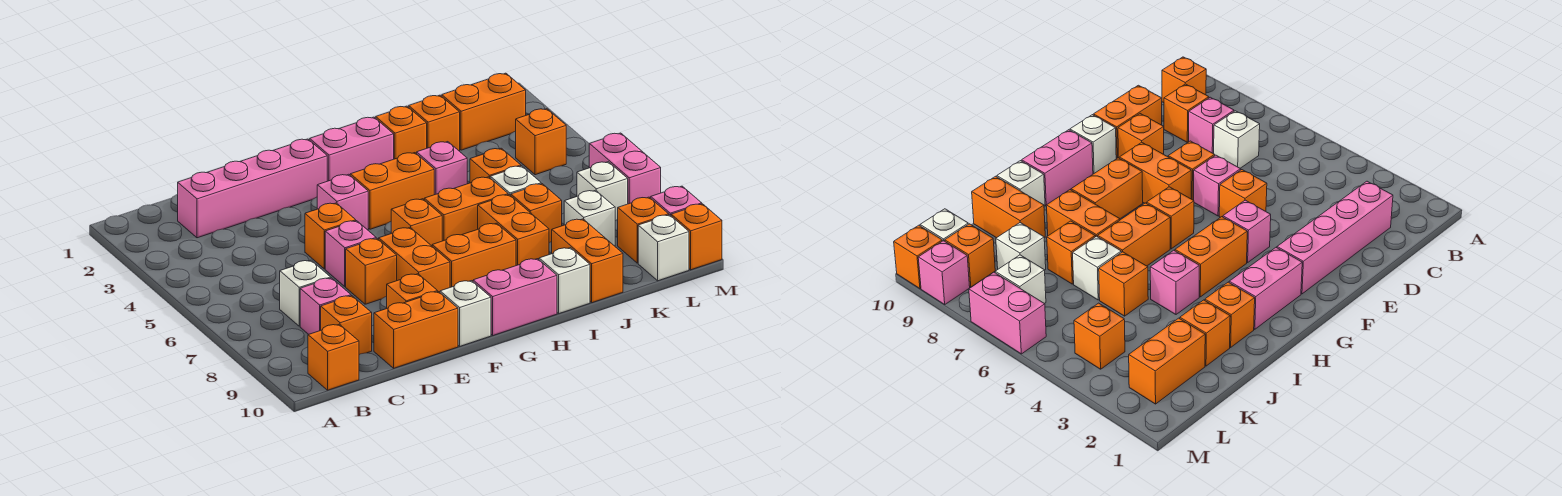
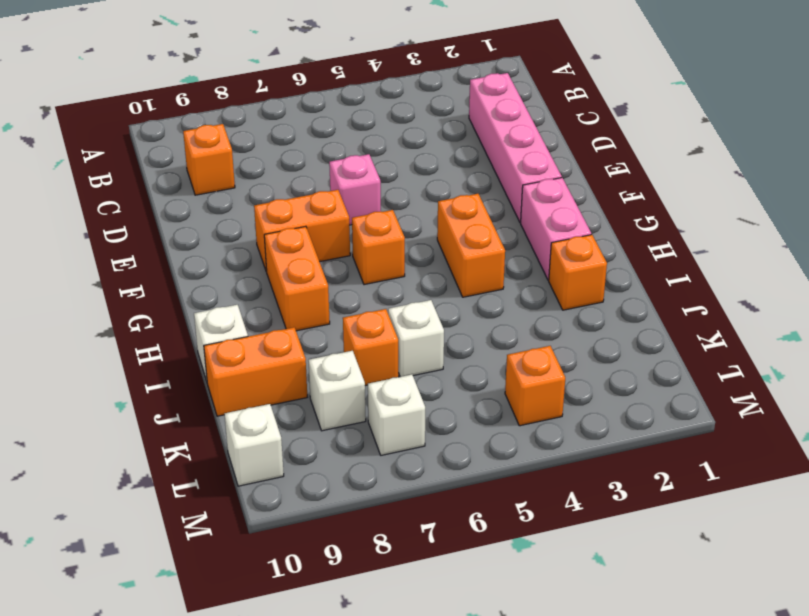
none -> orange brick B10 level 1
none -> white brick C7 level 1
none -> pink brick C8 level 1
none -> orange brick D10:E10 level 1

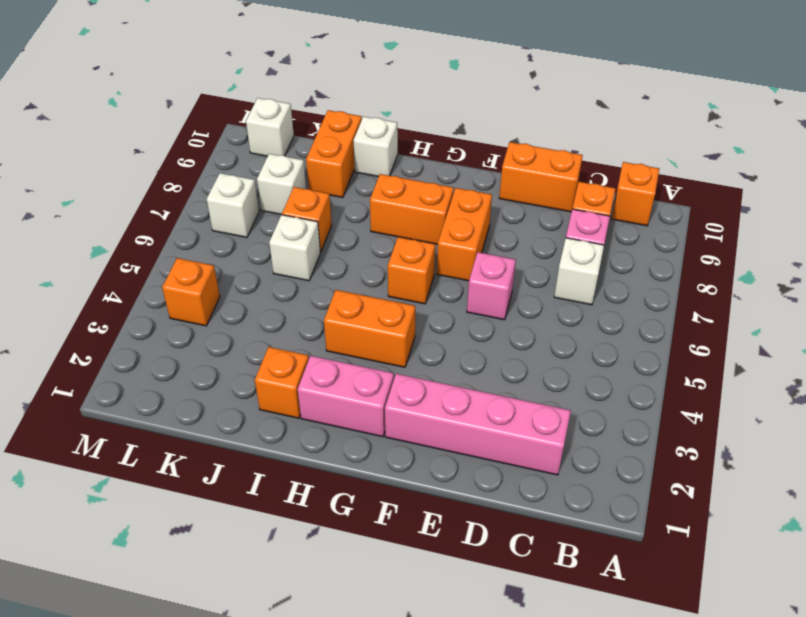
none -> orange brick E5 level 1
none -> orange brick E7 level 1
none -> orange brick E9 level 1
none -> pink brick F4 level 1

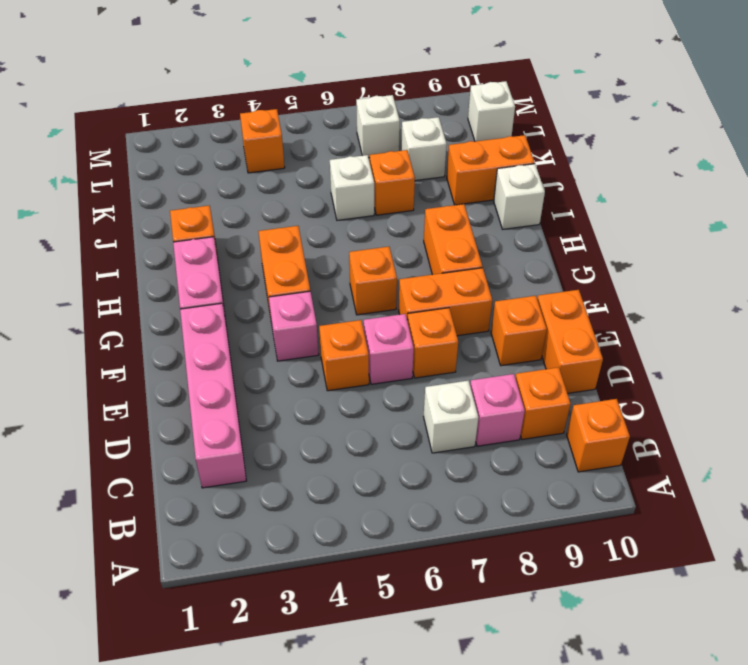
none -> white brick F10 level 1
none -> pink brick G10:H10 level 1
none -> orange brick H6:I6 level 1
none -> pink brick I4 level 1

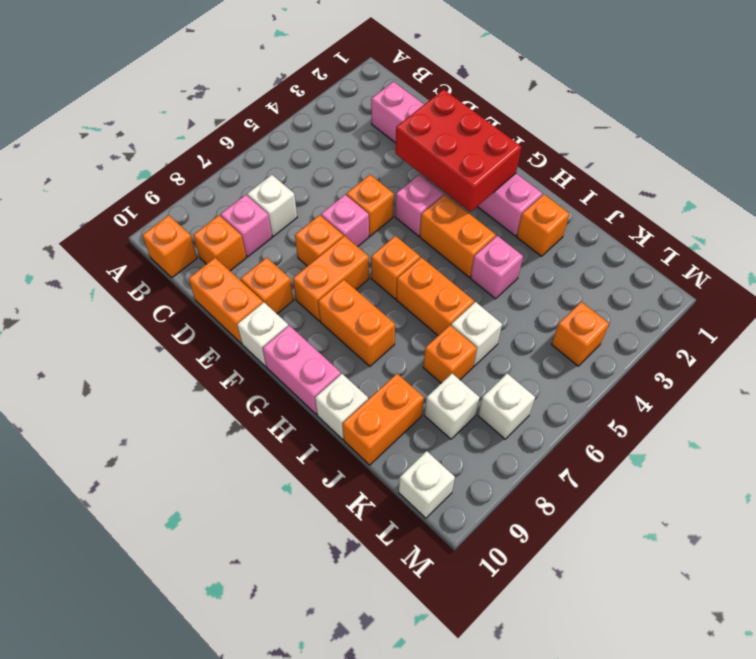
red brick E2:G3 level 2 -> none
none -> orange brick I7:I8 level 1
none -> orange brick J2 level 1
none -> orange brick J5 level 1
none -> orange brick K2:L2 level 1

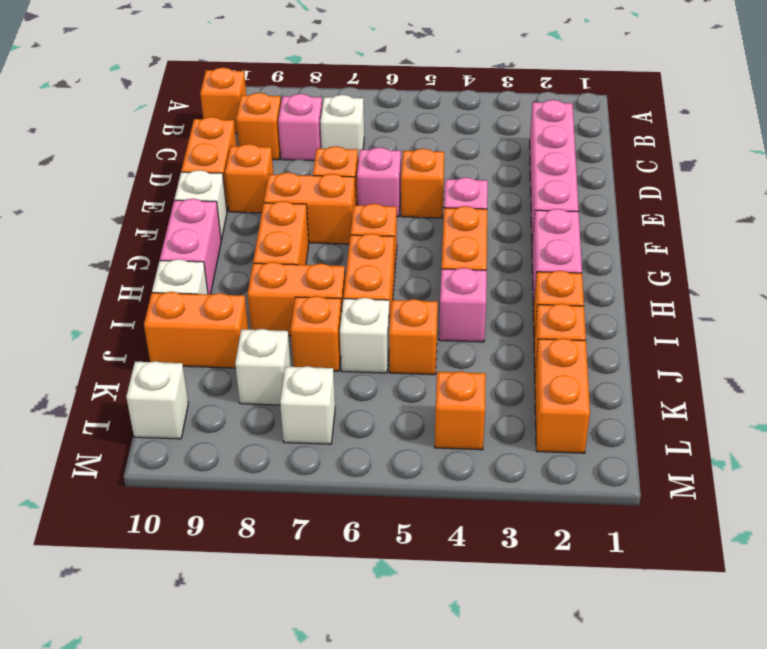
none -> orange brick L9 level 1
none -> pink brick M6:M7 level 1
none -> pink brick M9 level 1
none -> orange brick M10 level 1

